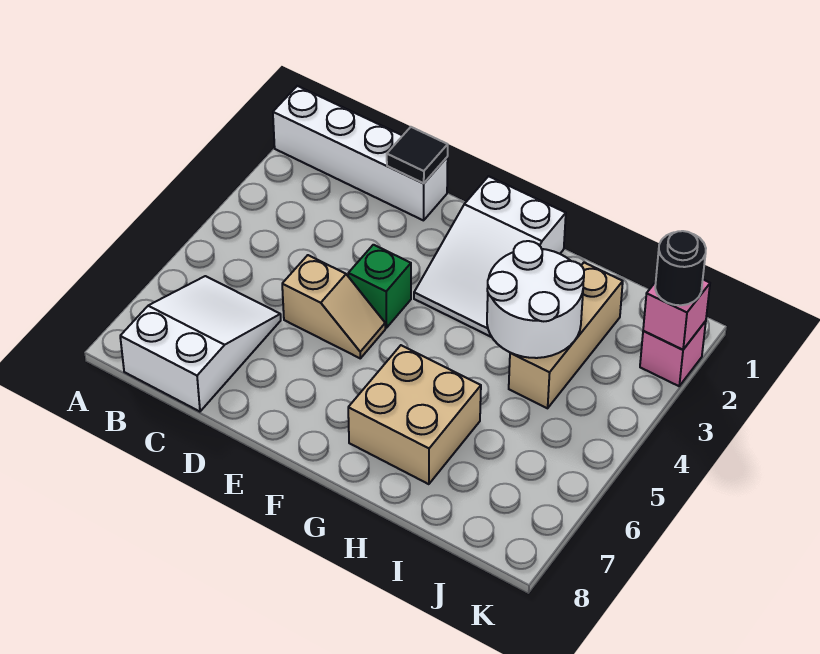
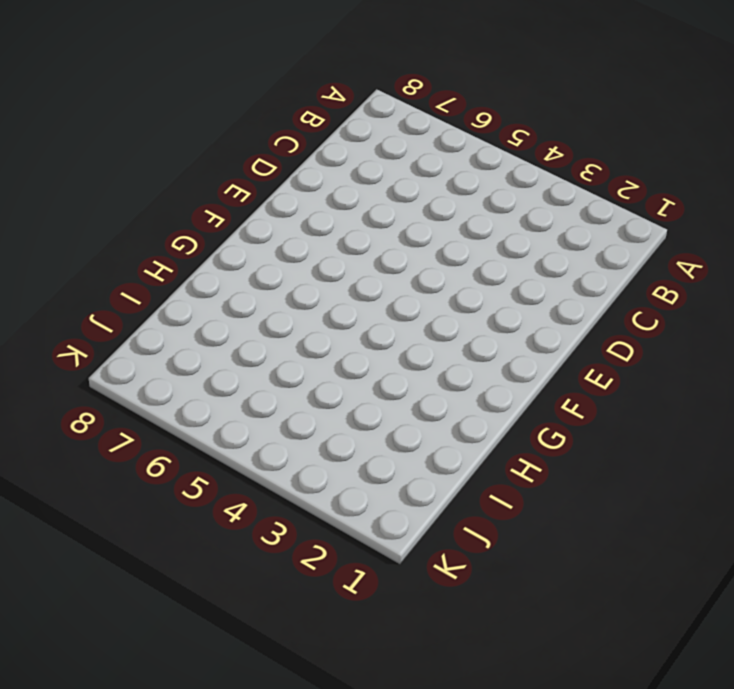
none -> white brick A1:D1 level 1
none -> white slope B6:C8 level 1 top 8
none -> tan slope D5:E5 level 1 top D

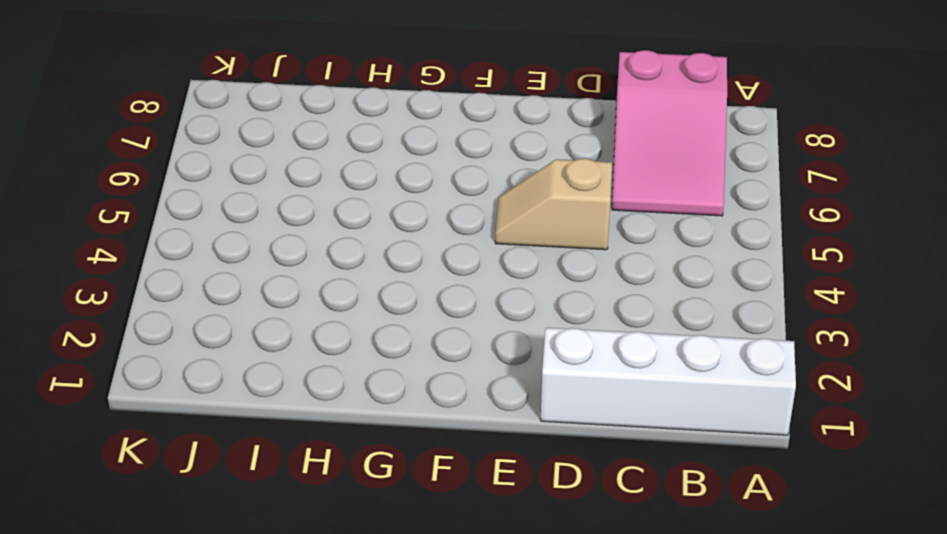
pink slope B6:C8 level 1 top 8 -> white slope B6:C8 level 1 top 8
none -> green brick E4 level 1
none -> white slope F1:G3 level 1 top 1
none -> tan brick G6:H7 level 1

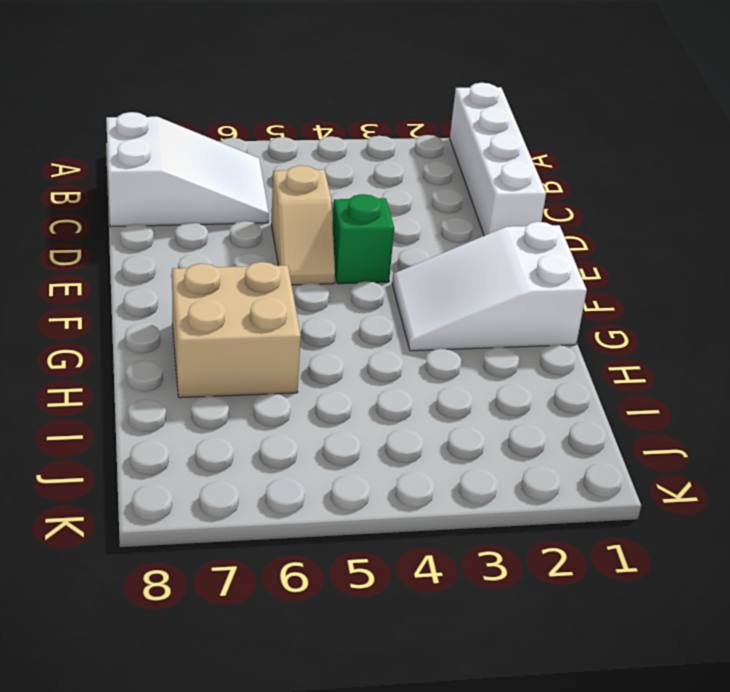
none -> tan brick I2:I4 level 1
none -> pink brick K2 level 1
none -> black tile D1 level 2

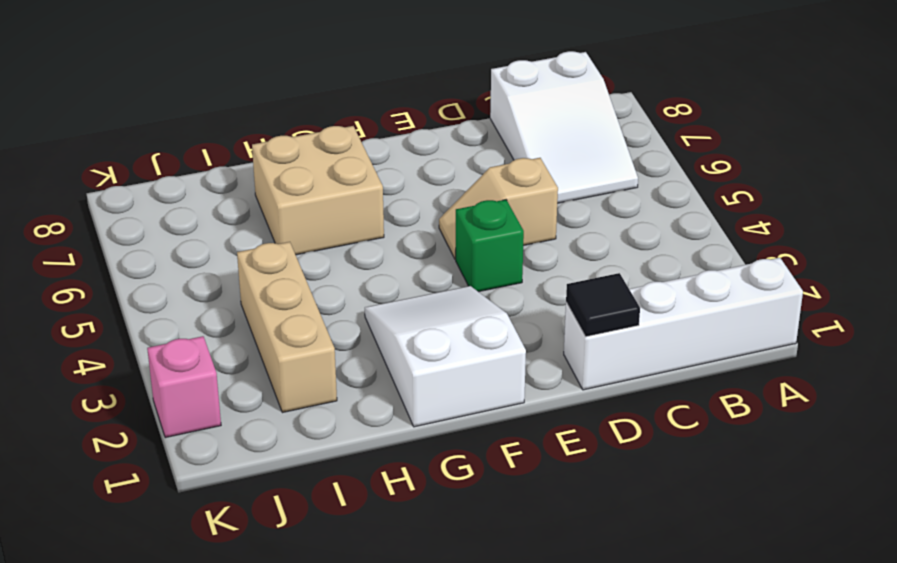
none -> white round brick H3:I4 level 2
none -> pink brick K2 level 2
none -> black round brick K2 level 3

